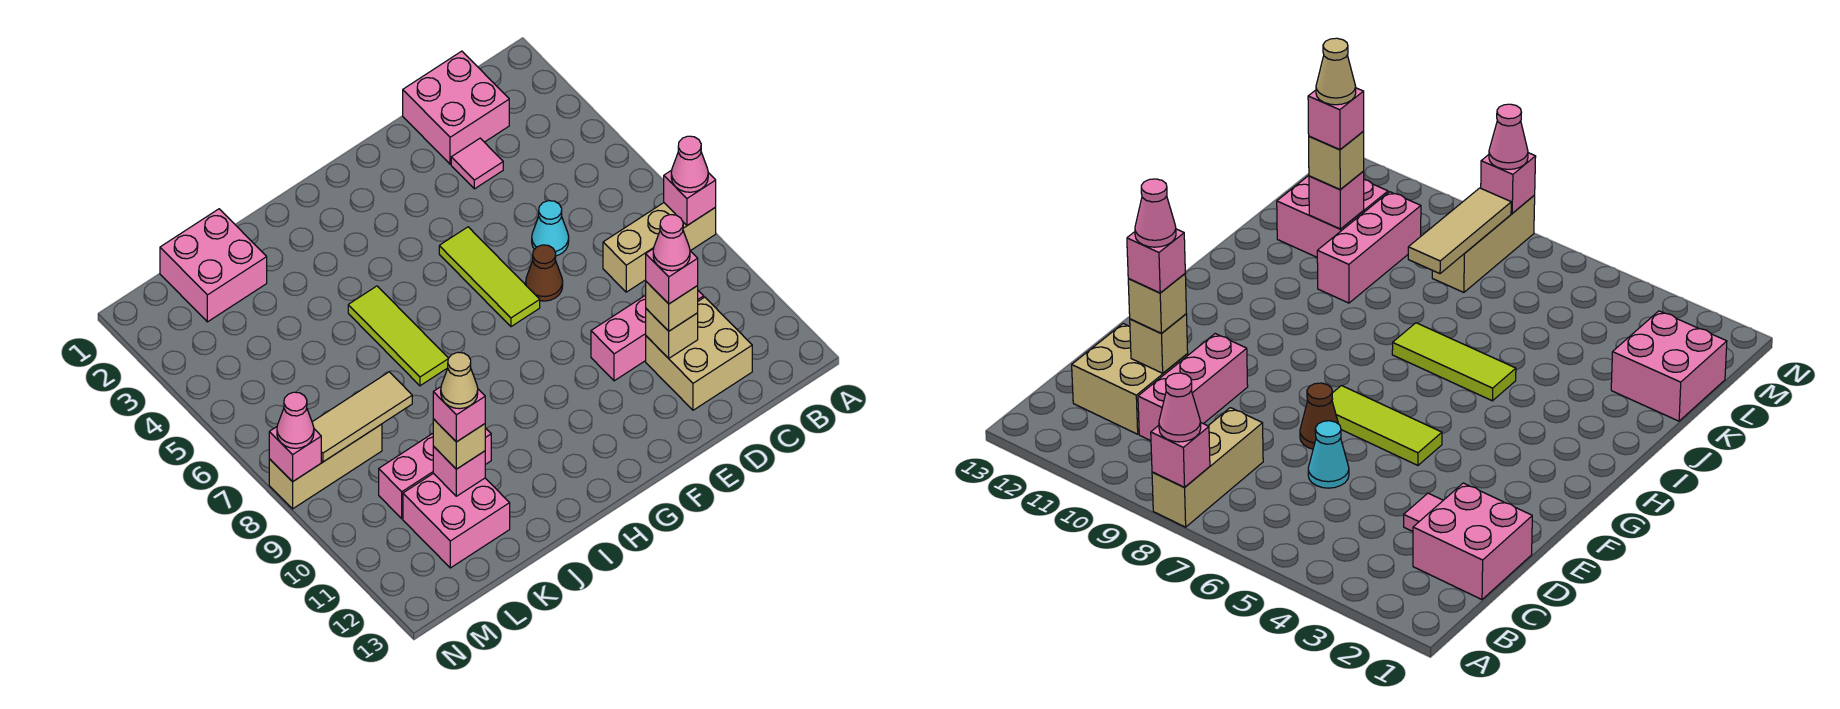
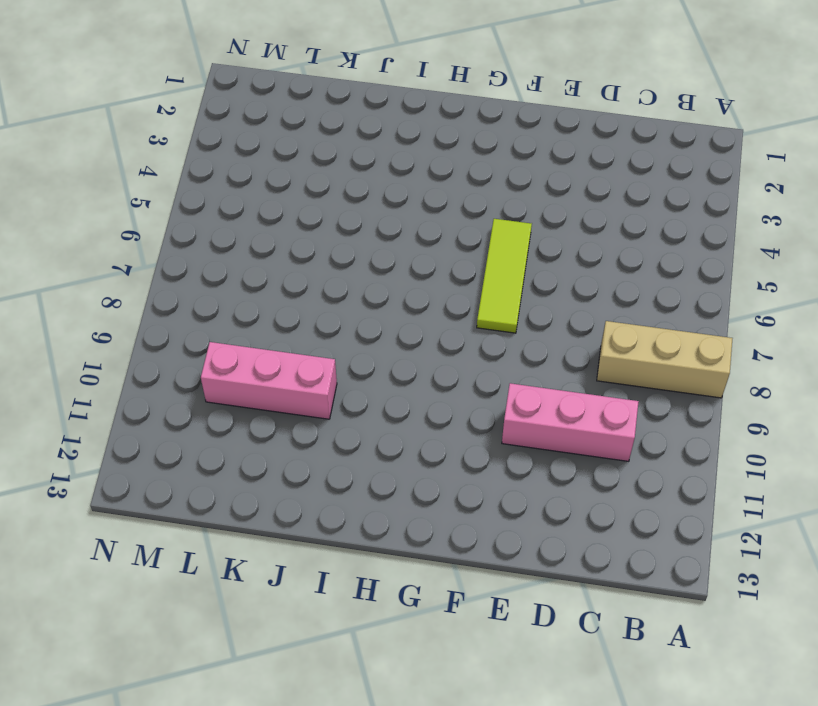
none -> pink brick C1:D2 level 1
none -> tan brick C11:D12 level 1
none -> pink tile D3 level 1

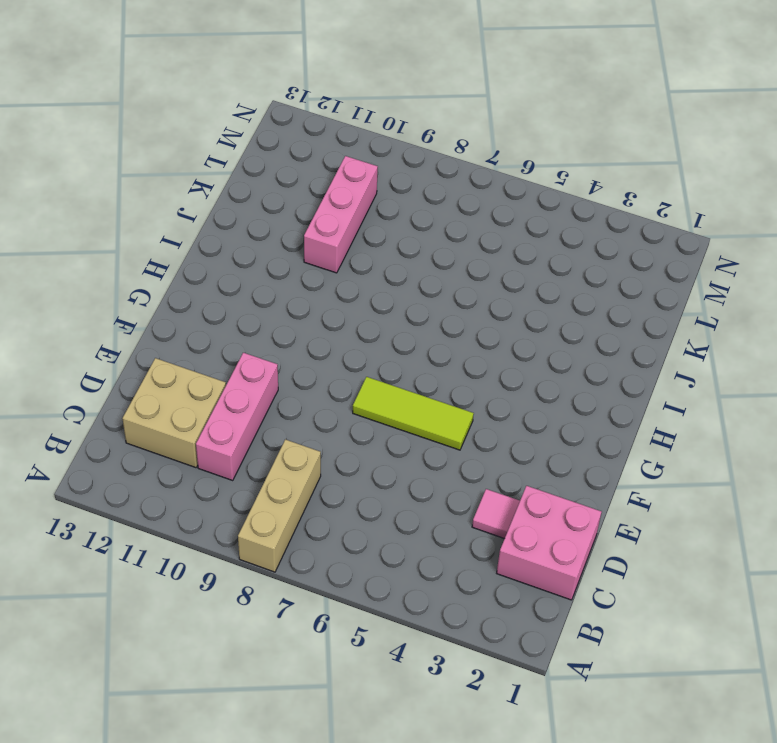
none -> cyan cone D6 level 1
none -> brown cone E7 level 1
none -> lime tile I5:I7 level 1

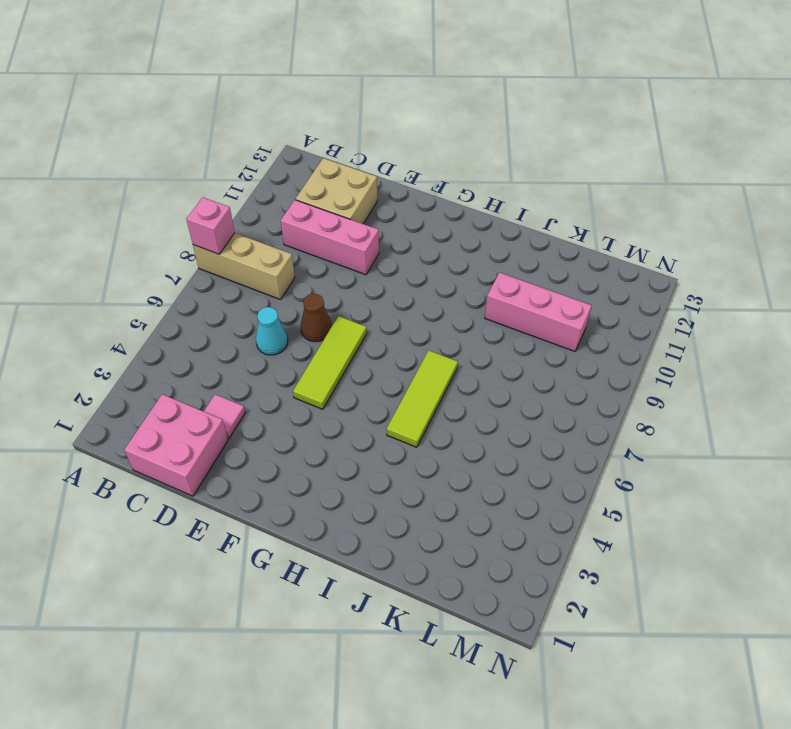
none -> pink brick K1:L2 level 1
none -> pink brick K11:L12 level 1
none -> tan brick L8:N8 level 1

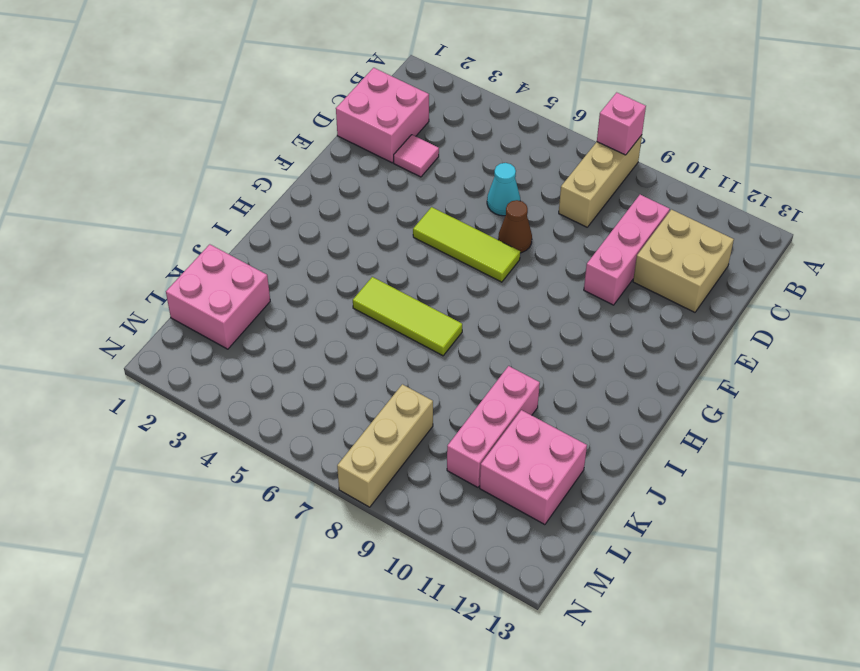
none -> tan brick D11 level 2
none -> tan tile K8:M8 level 2
none -> pink brick K11 level 2

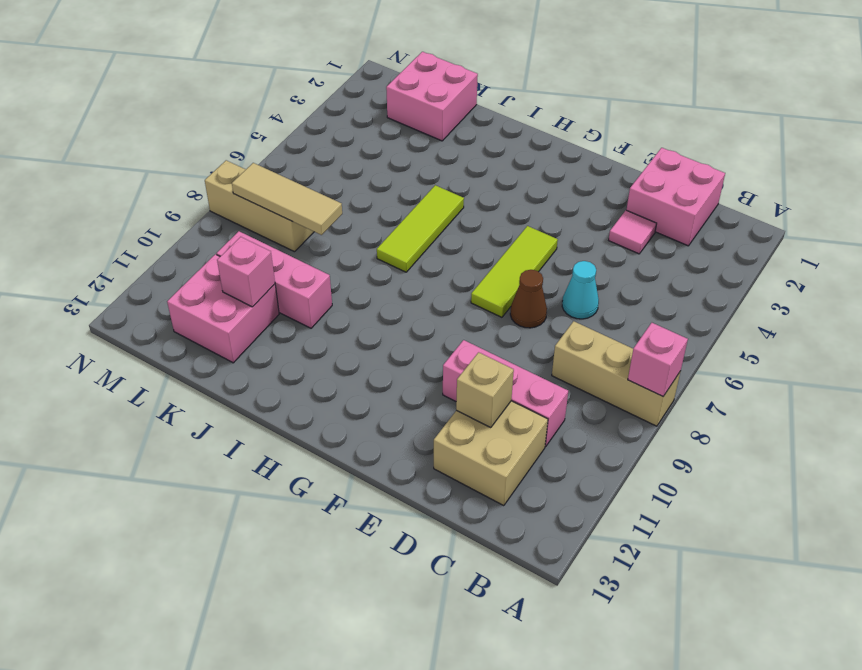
none -> pink brick N8 level 2
none -> pink cone A8 level 3
none -> tan brick D11 level 3

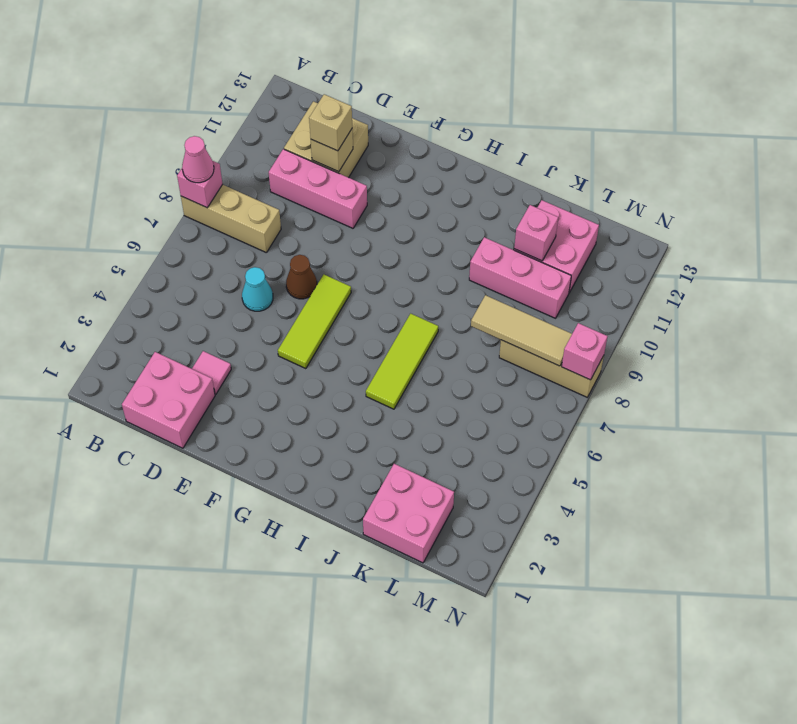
none -> tan brick K11 level 3
none -> pink cone N8 level 3
none -> pink brick D11 level 4

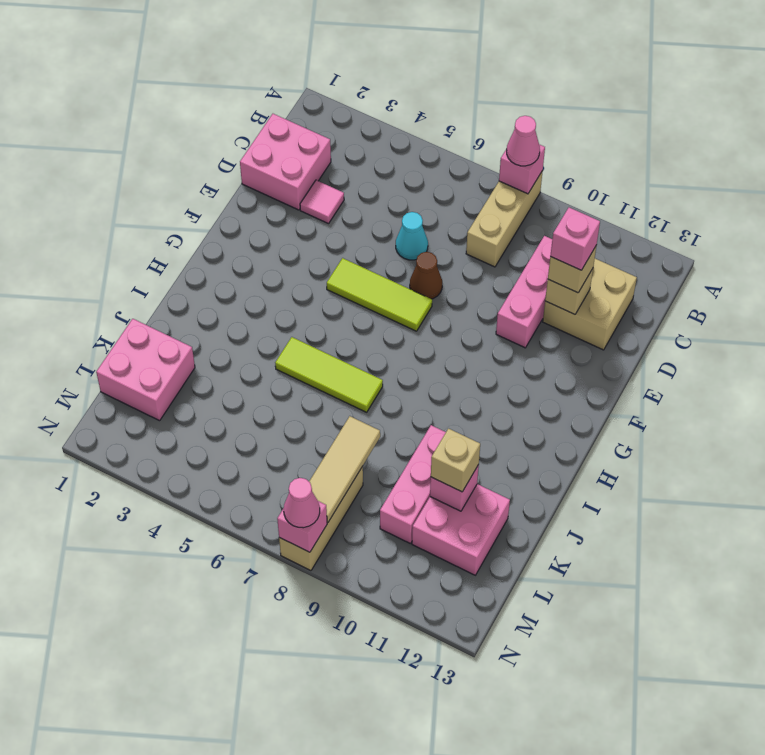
none -> pink brick K11 level 4
none -> pink cone D11 level 5
none -> tan cone K11 level 5

